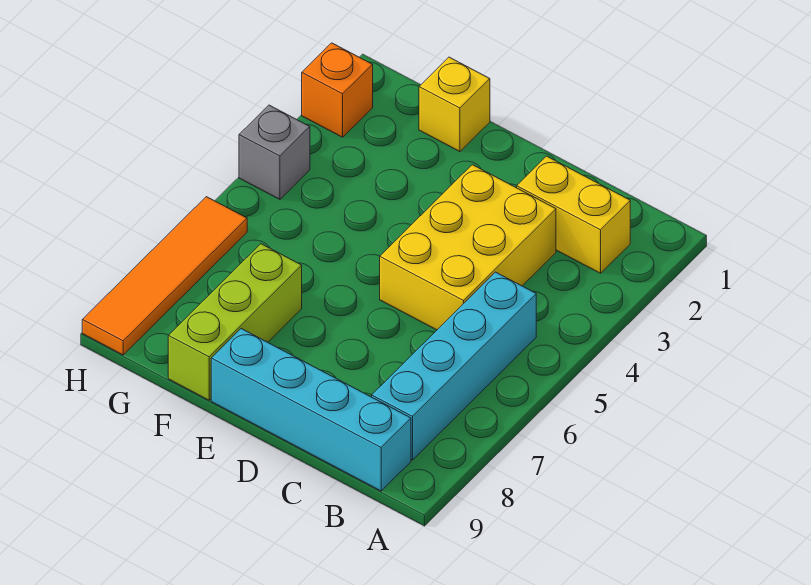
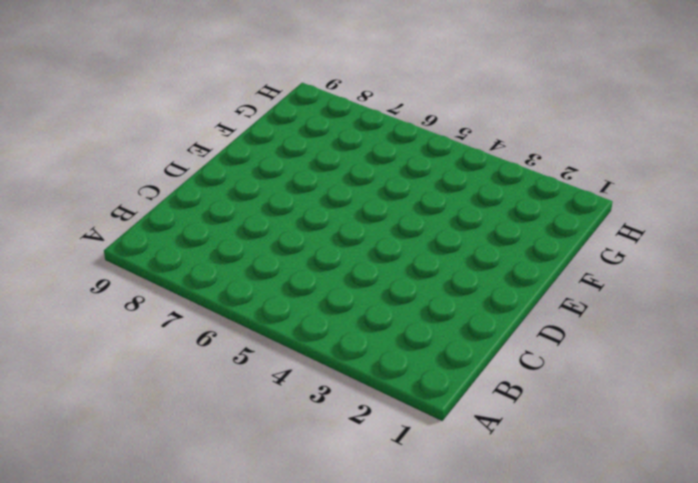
none -> yellow brick B2:C2 level 1
none -> cyan brick B5:B8 level 1

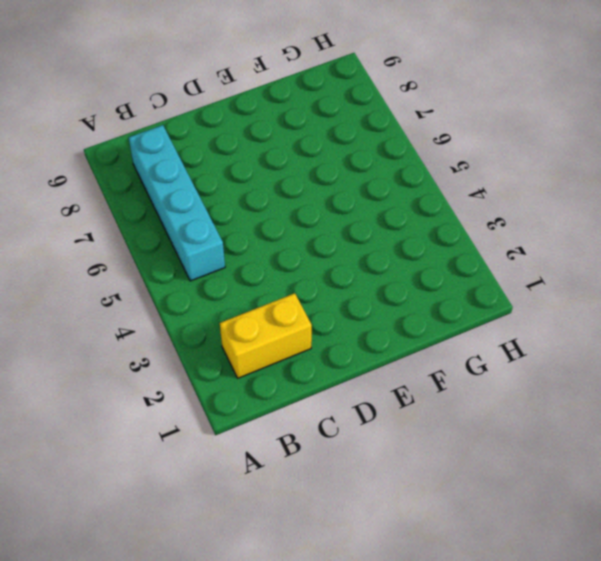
none -> cyan brick B9:E9 level 1
none -> yellow brick C3:D5 level 1

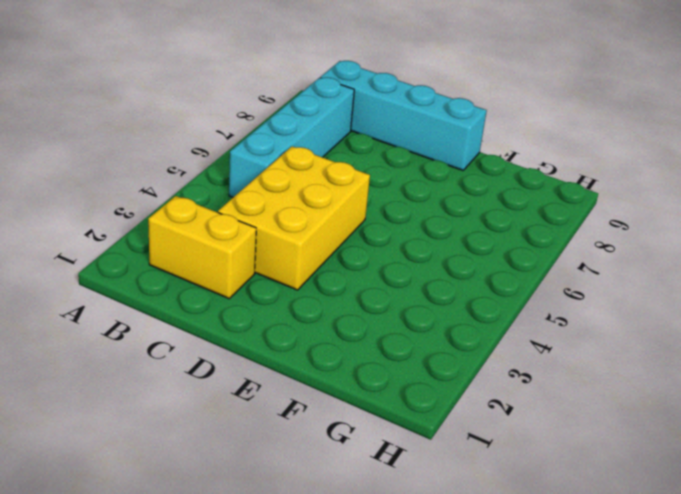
none -> yellow brick F1 level 1
none -> lime brick F7:F9 level 1

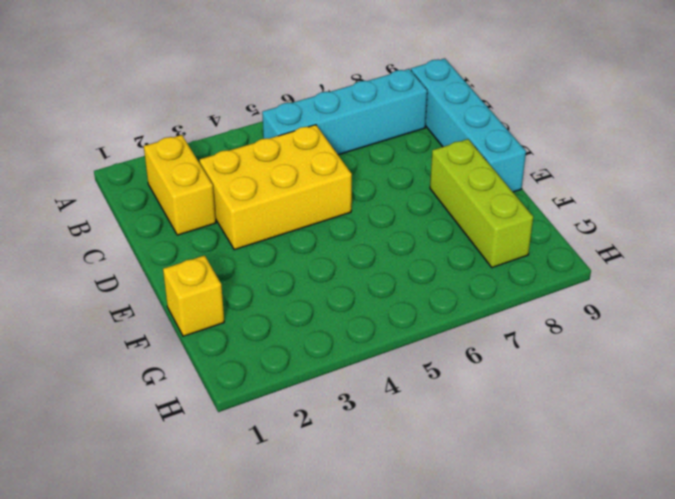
lime brick E8:G8 level 1 -> lime brick F7:F9 level 1
none -> orange brick H2 level 1
none -> grey brick H4 level 1

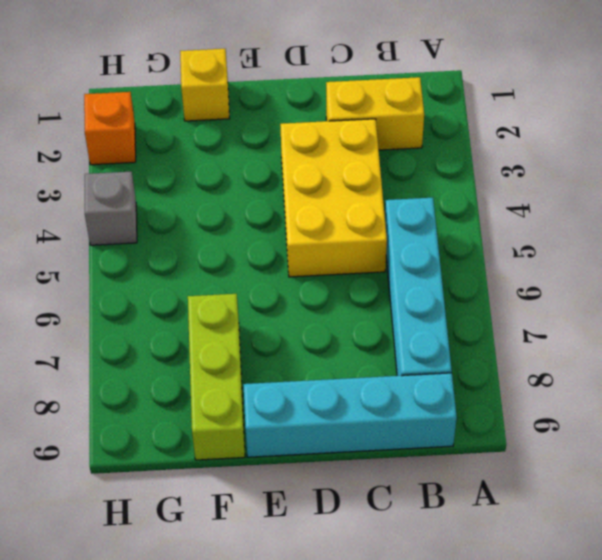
none -> orange tile H6:H9 level 1

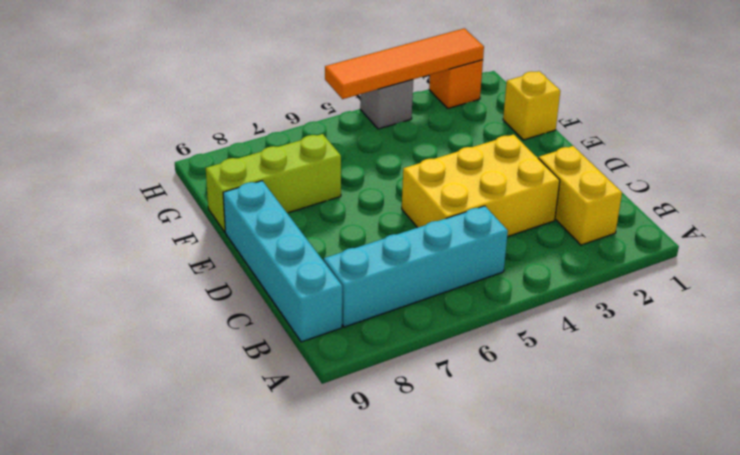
orange tile H2:H5 level 2 -> orange tile H6:H9 level 1

